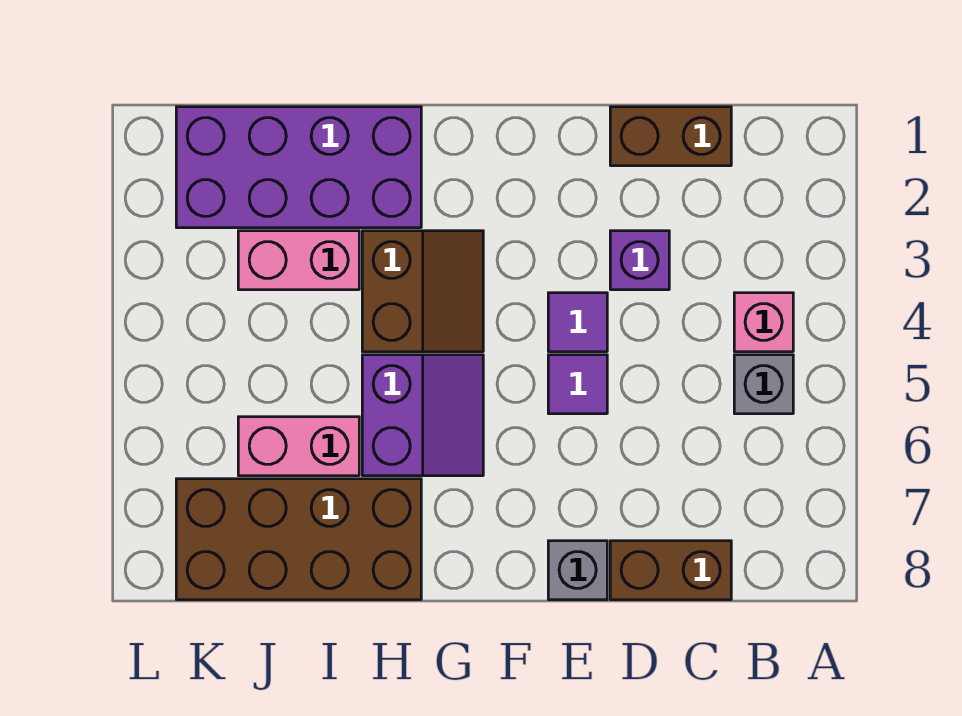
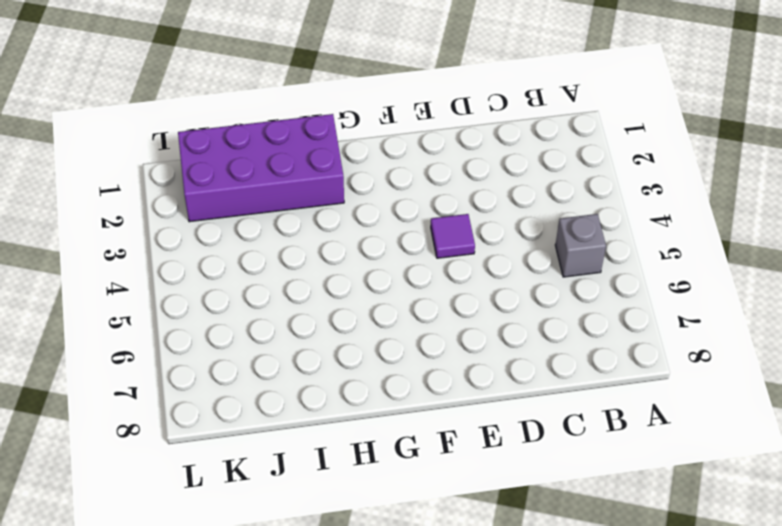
none -> pink brick B4 level 1
none -> brown brick C1:D1 level 1
none -> brown brick C8:D8 level 1

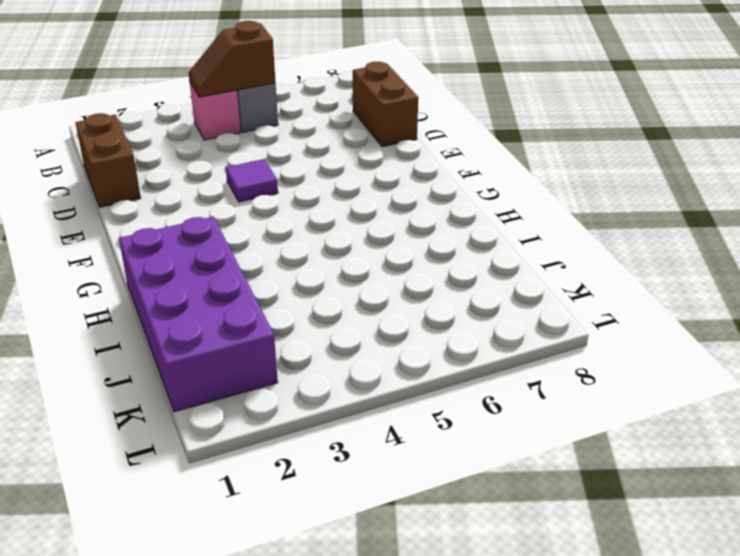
brown slope B4:B5 level 2 top 5 -> none
none -> purple brick D3 level 1
none -> purple tile E5 level 1
none -> grey brick E8 level 1

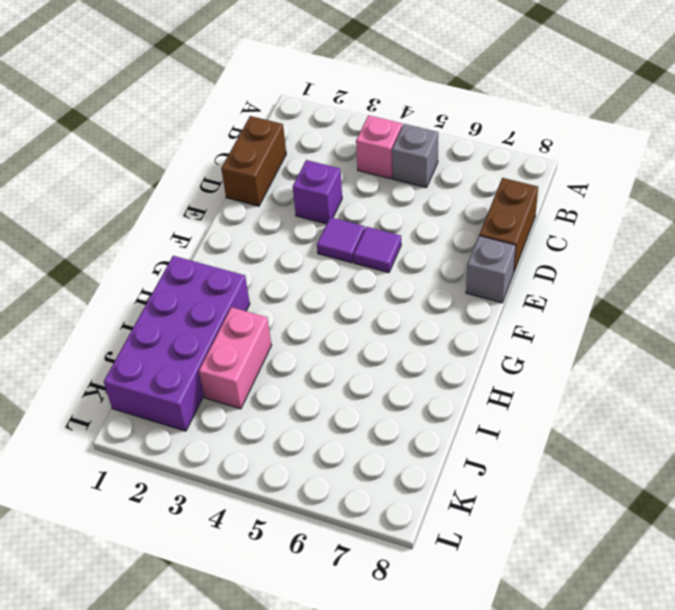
none -> brown slope G3:H4 level 1 top H
none -> purple slope G5:H6 level 1 top H
none -> brown brick H7:K8 level 1

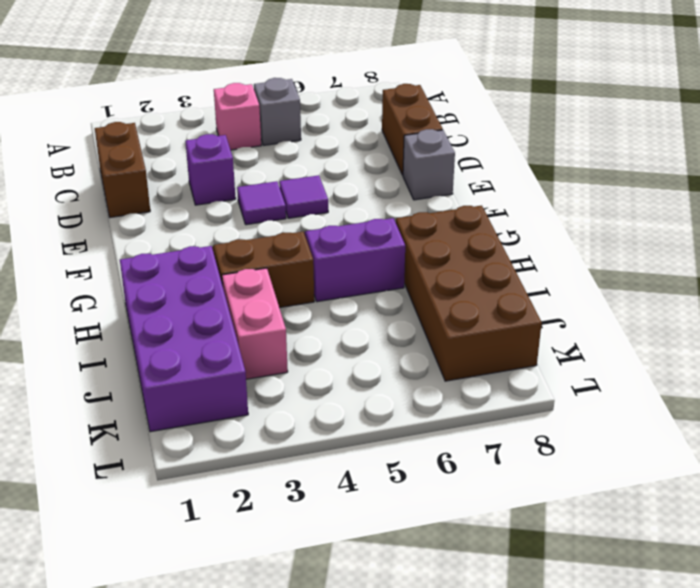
none -> pink brick I6:J6 level 1

